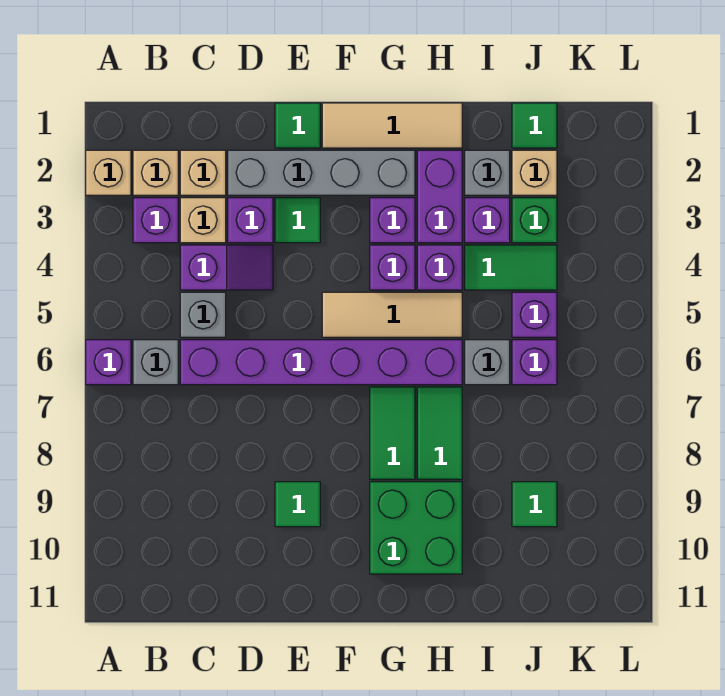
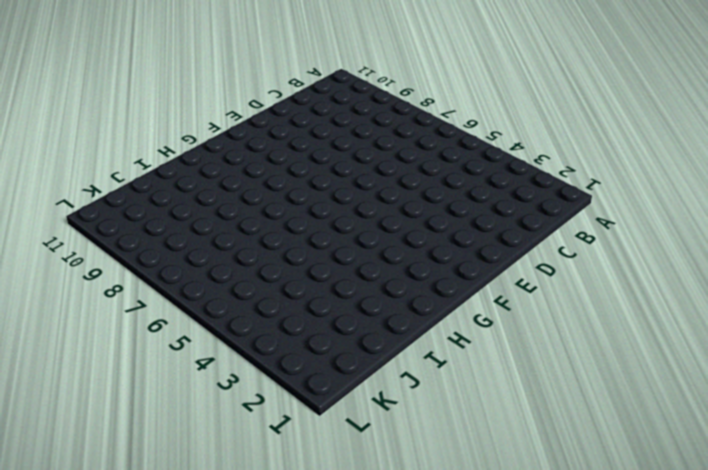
none -> tan brick A2 level 1
none -> purple brick A6 level 1
none -> tan brick B2 level 1
none -> purple brick B3 level 1

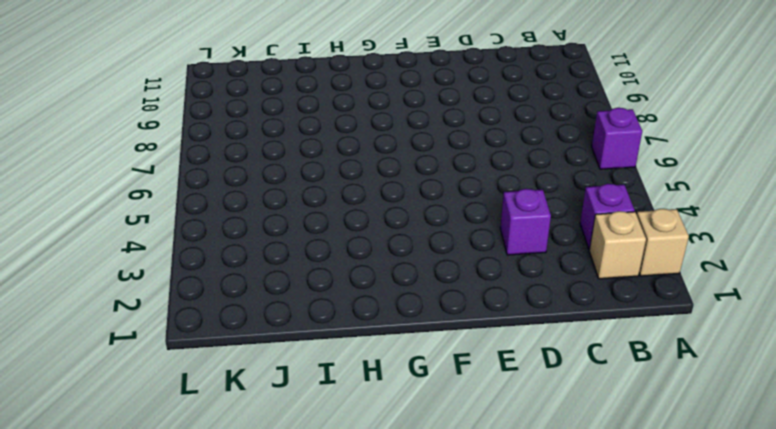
none -> grey brick B6 level 1
none -> tan brick C2 level 1
none -> tan brick C3 level 1
none -> purple slope C4:D4 level 1 top C

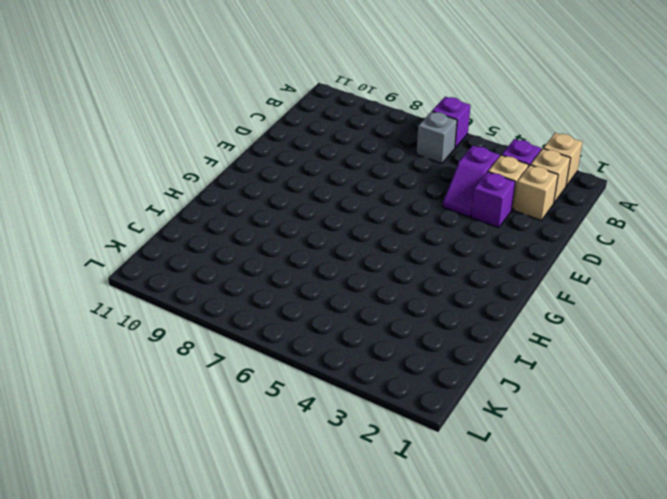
none -> grey brick C5 level 1
none -> purple brick C6:H6 level 1
none -> grey brick D2:G2 level 1
none -> green tile E1 level 1

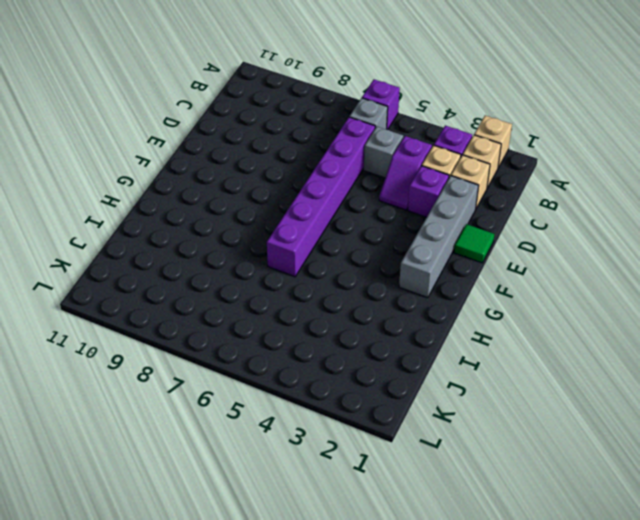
none -> green tile E3 level 1
none -> green tile E9 level 1
none -> tan tile F1:H1 level 1
none -> tan tile F5:H5 level 1

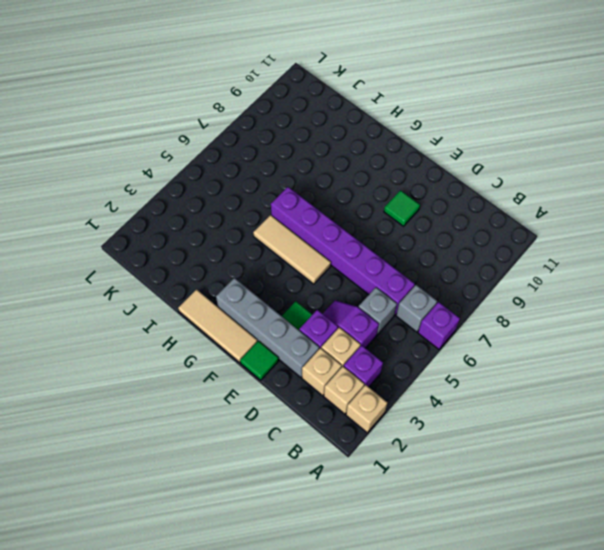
none -> purple brick G3 level 1
none -> purple brick G4 level 1
none -> green tile G7:G8 level 1
none -> green brick G9:H10 level 1

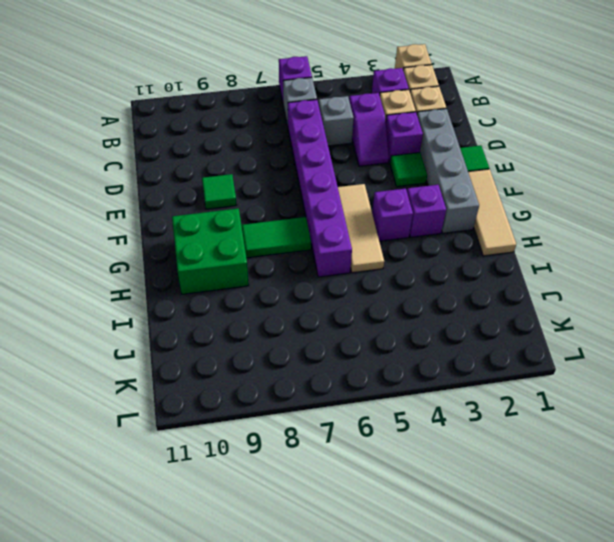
none -> purple brick H2:H3 level 1
none -> purple brick H4 level 1
none -> green tile H7:H8 level 1
none -> grey brick I2 level 1

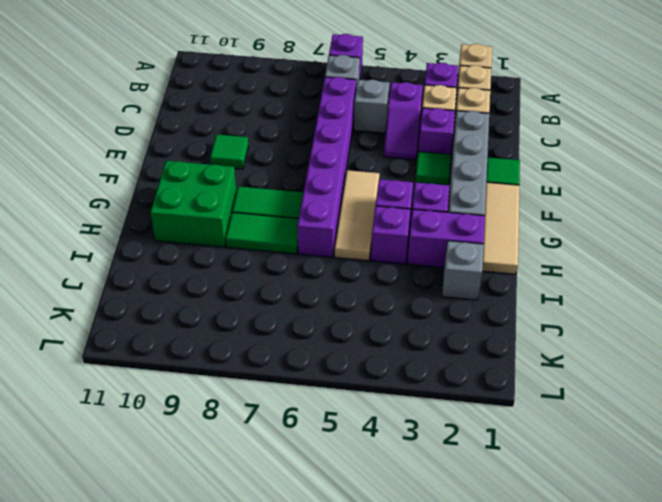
none -> purple brick I3 level 1
none -> green tile I4:J4 level 1
none -> grey brick I6 level 1
none -> green tile J1 level 1

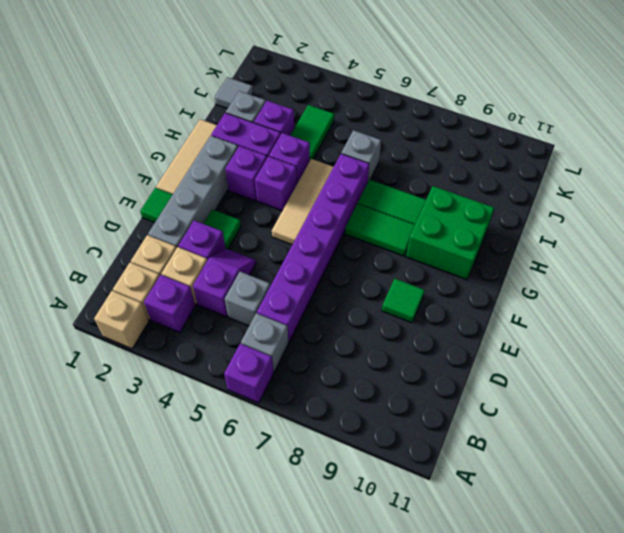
grey tile J1 level 1 -> green tile J1 level 1
none -> tan brick J2 level 1
none -> green brick J3 level 1
none -> purple brick J5 level 1
none -> purple brick J6 level 1

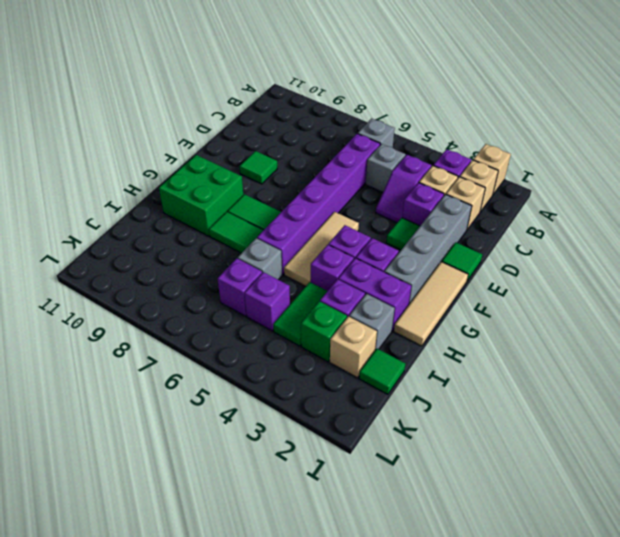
none -> purple brick A6 level 1
none -> green tile J9 level 1

